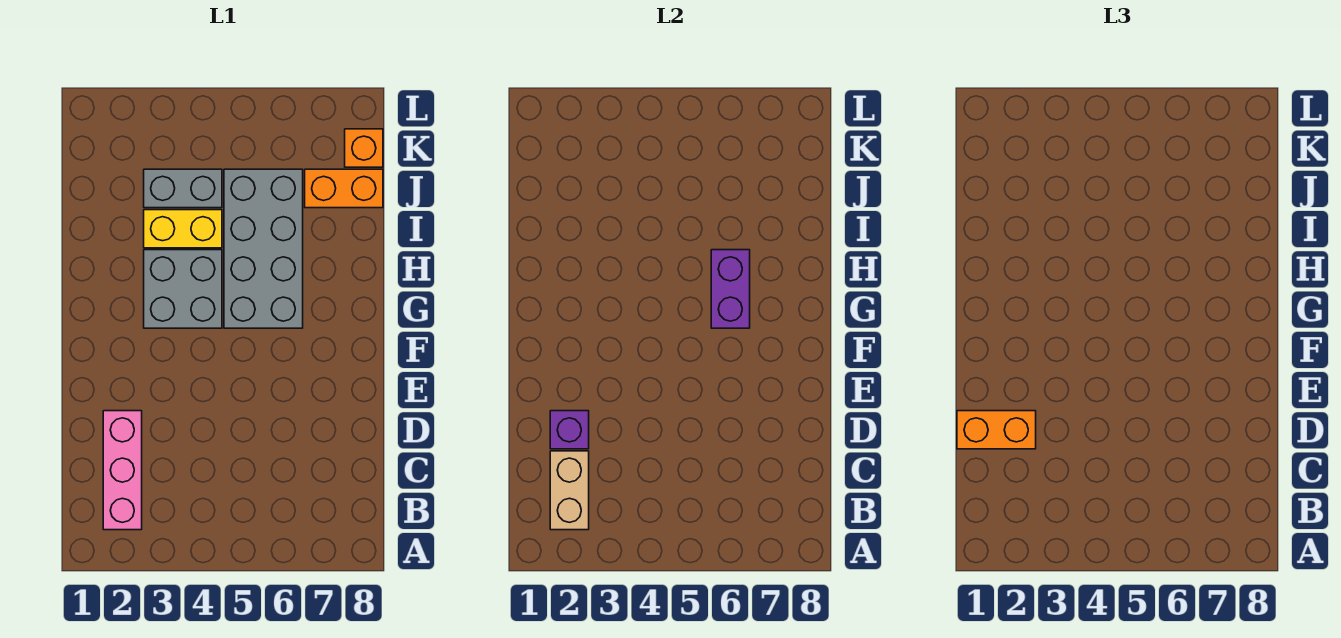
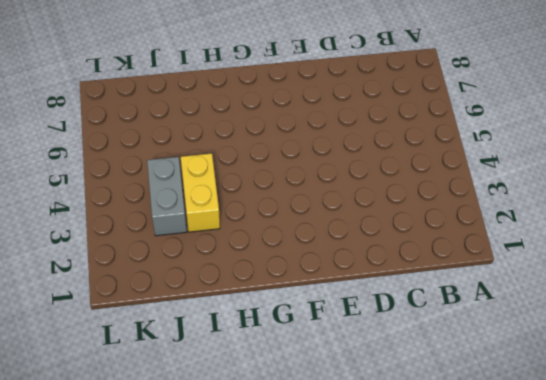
none -> pink brick B2:D2 level 1
none -> grey brick G3:H4 level 1

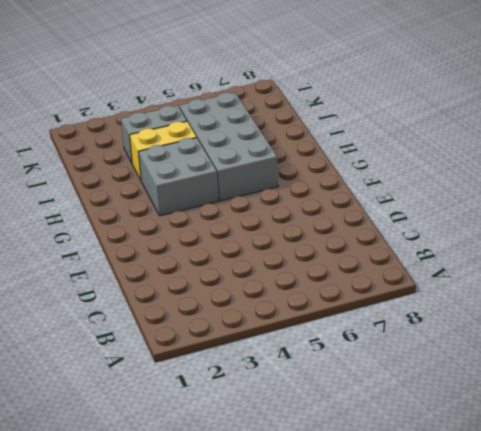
none -> pink brick B2:D2 level 1
none -> orange brick J7:J8 level 1

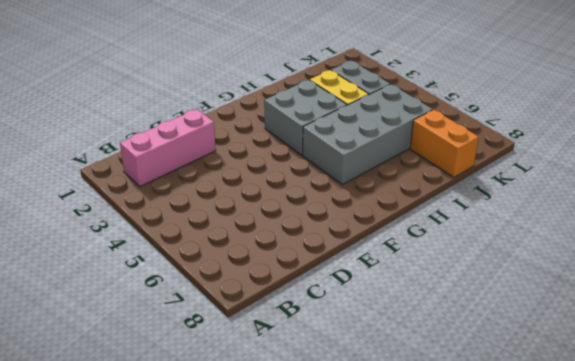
none -> orange brick K8 level 1
none -> tan brick B2:C2 level 2

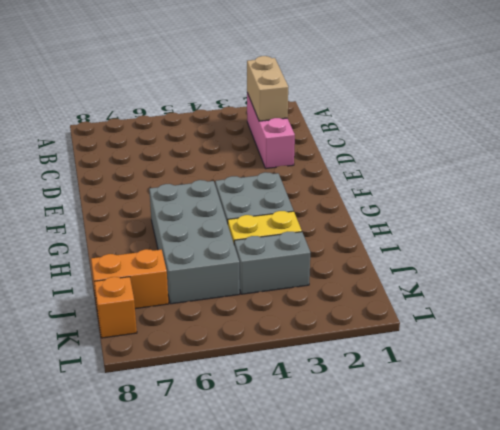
none -> purple brick D2 level 2
none -> purple brick G6:H6 level 2

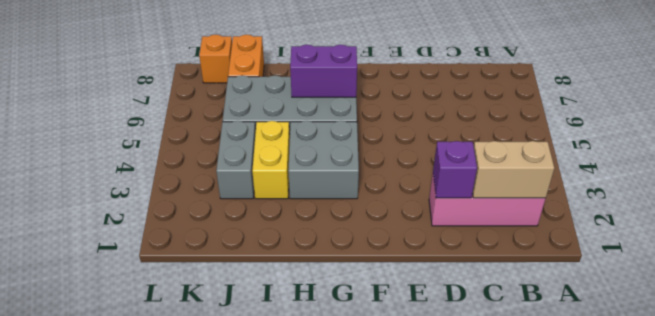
none -> orange brick D1:D2 level 3

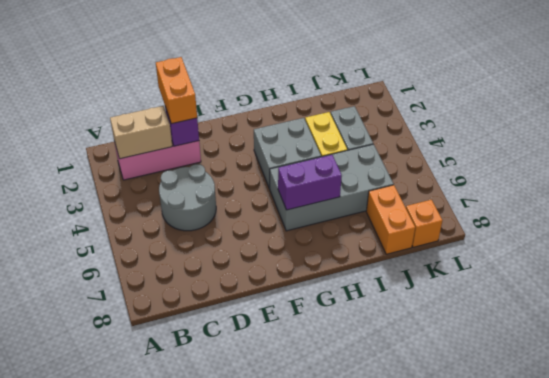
grey round brick C4:D5 level 1 -> none

